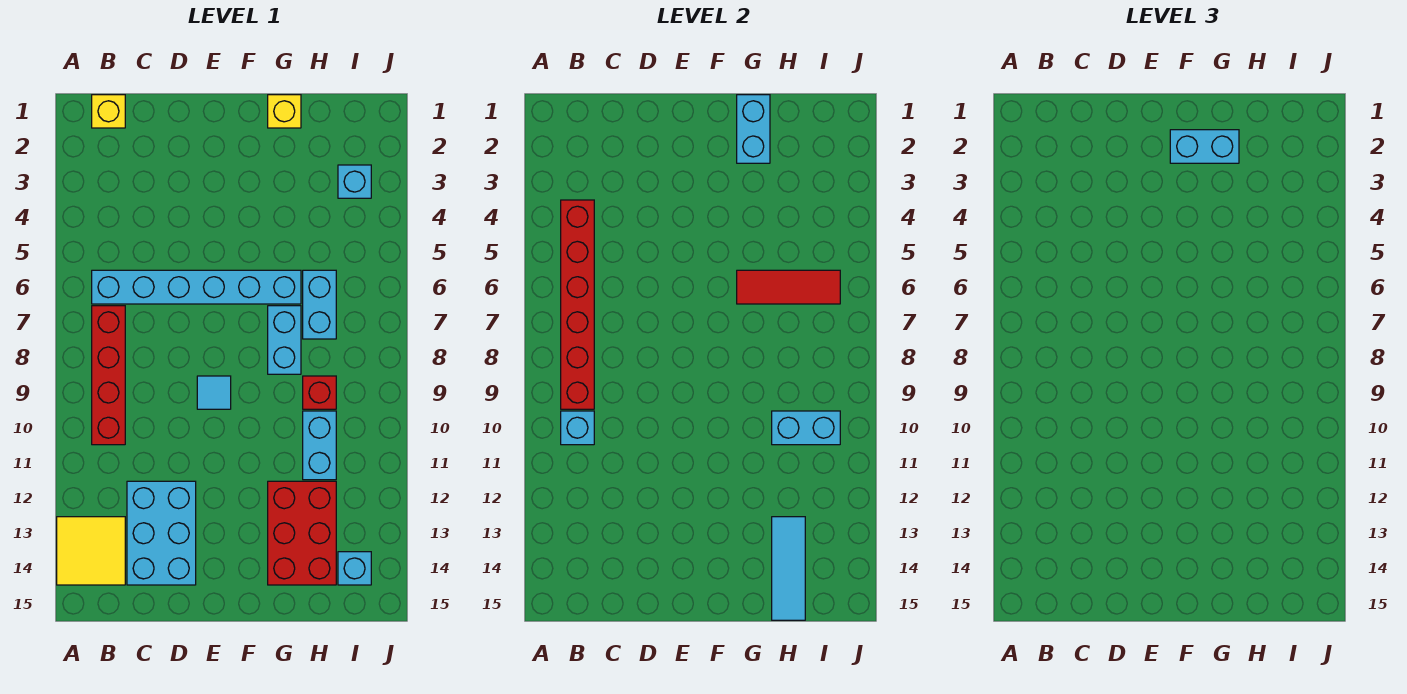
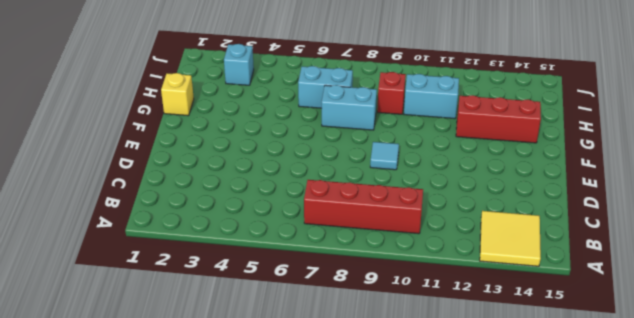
red brick G12:G14 level 1 -> red brick G12:H14 level 1
none -> yellow brick B1 level 1
none -> cyan brick B6:G6 level 1
none -> cyan brick C12:D14 level 1

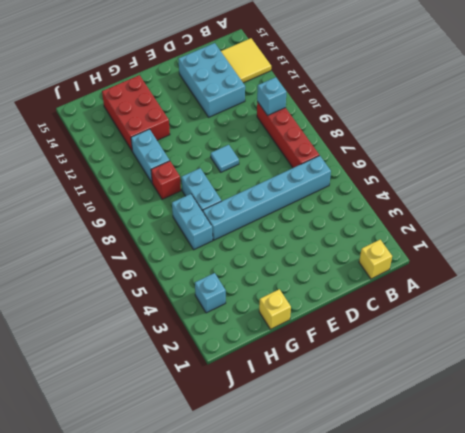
none -> cyan brick I14 level 1
none -> red brick B4:B9 level 2
none -> cyan brick G1:G2 level 2

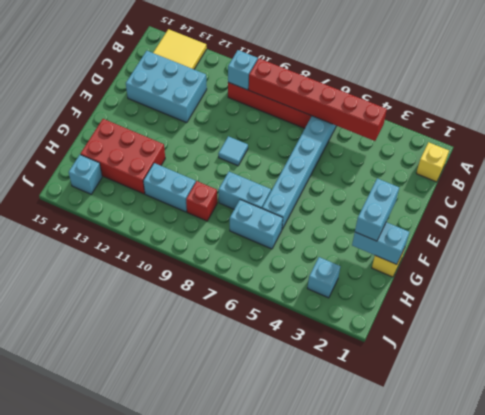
none -> red tile G6:I6 level 2
none -> cyan brick H10:I10 level 2
none -> cyan tile H13:H15 level 2

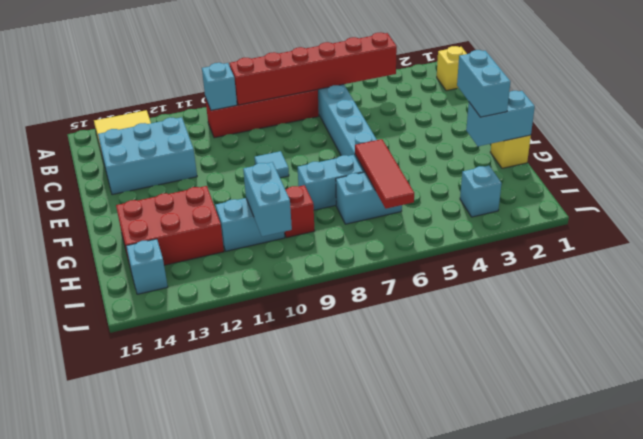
none -> cyan tile H13:H15 level 2

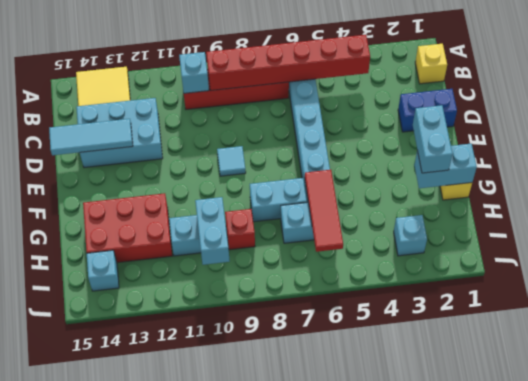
blue brick D1:D2 level 1 -> none
cyan tile D13:D15 level 2 -> cyan tile H13:H15 level 2

